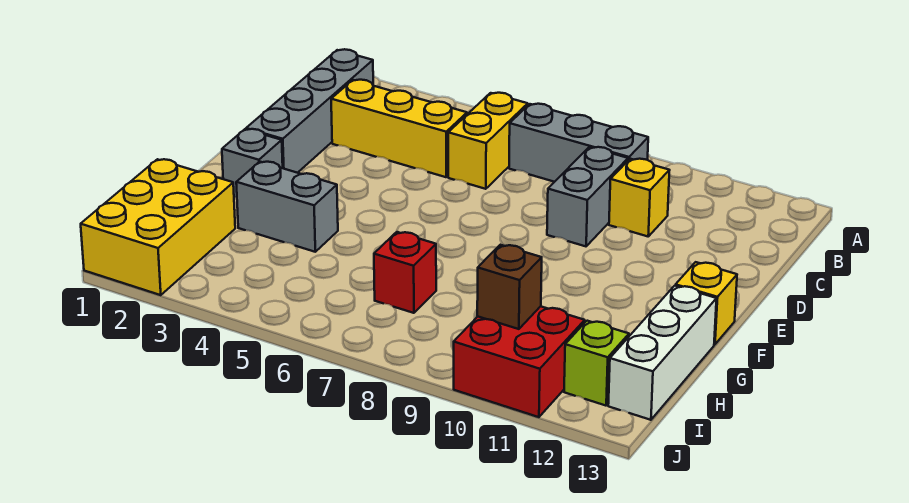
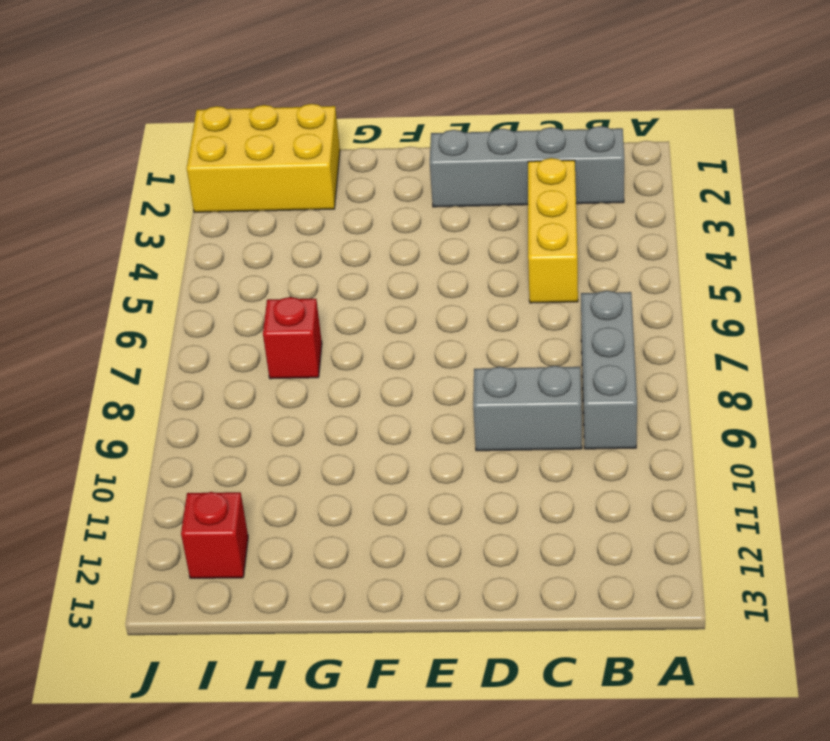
red brick I12 level 1 -> lime brick I12 level 1
none -> yellow brick B6:C6 level 1
none -> yellow brick C10 level 1
none -> grey brick F2 level 1

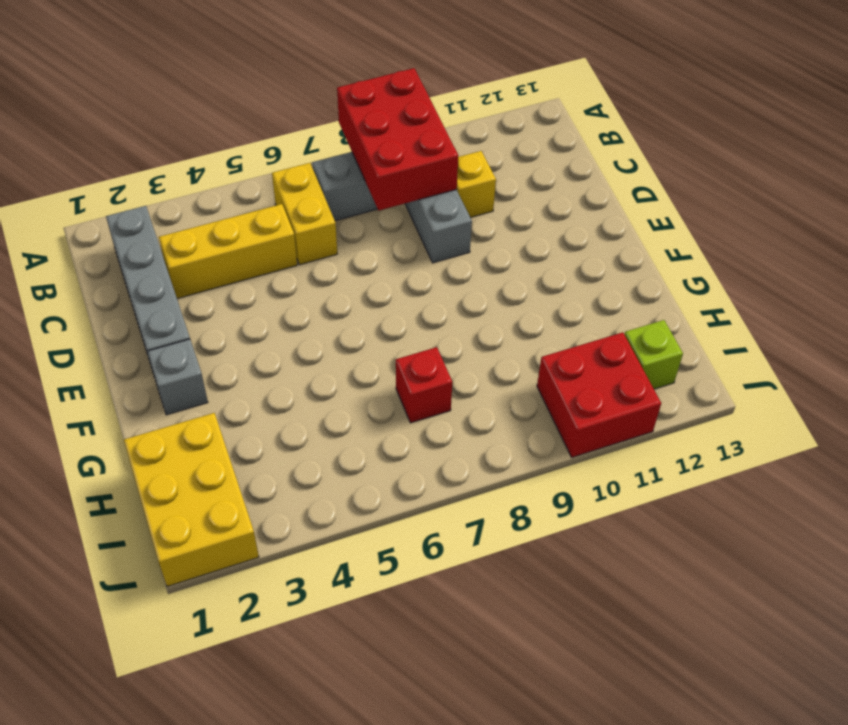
red brick A8:C9 level 2 -> none
none -> yellow brick F13 level 1
none -> grey brick G3:G4 level 1
none -> white brick G13:I13 level 1

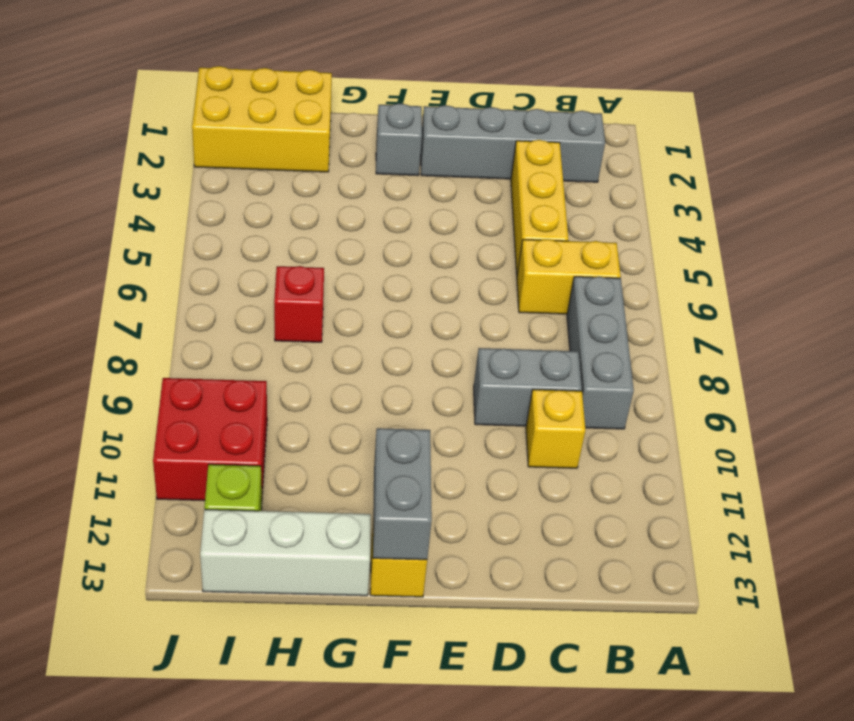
grey brick F12:F13 level 2 -> grey brick G3:G4 level 1
none -> brown brick I10 level 2

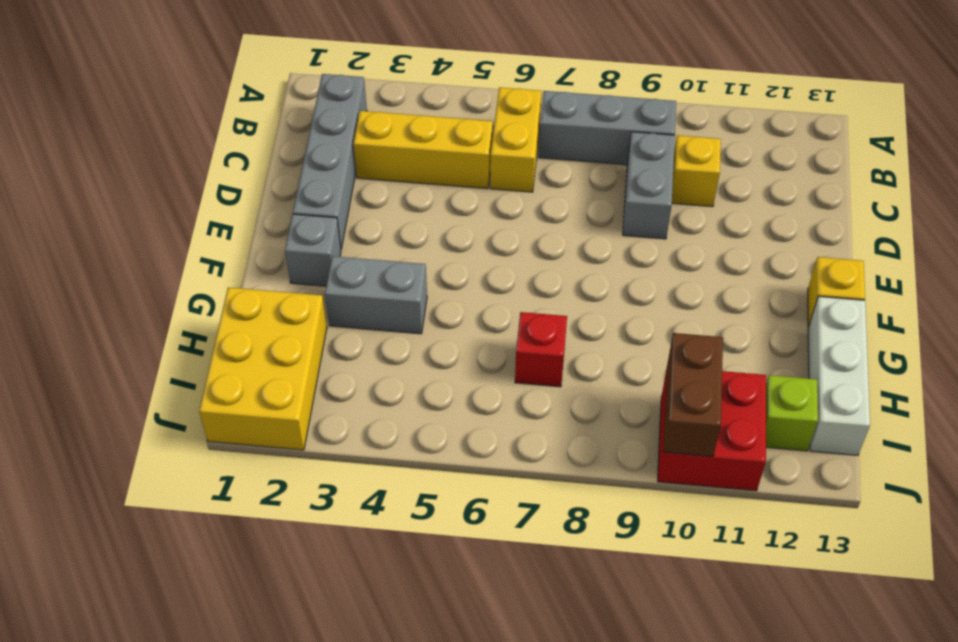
brown brick I10:J10 level 2 -> brown brick I10 level 2

